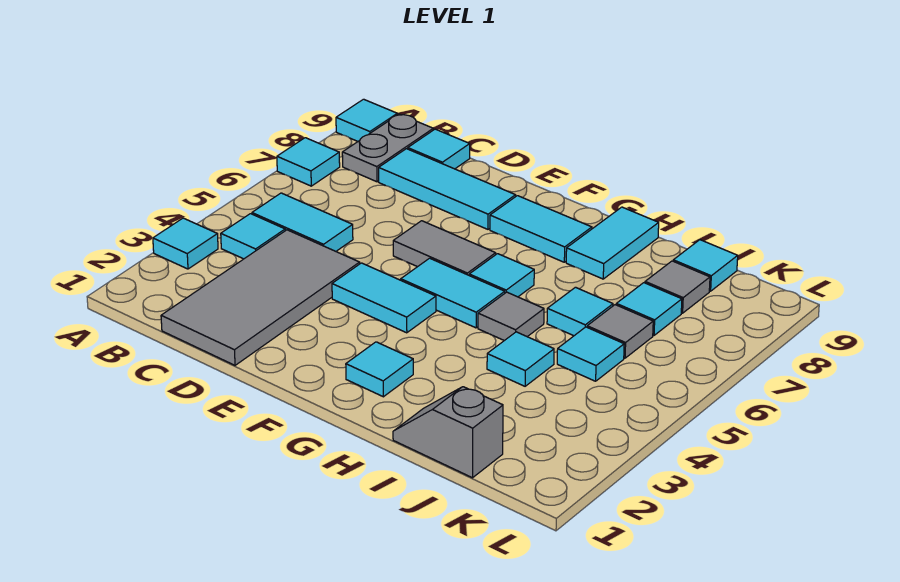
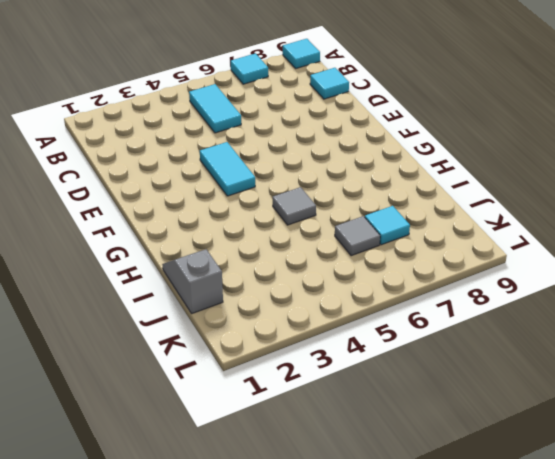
none -> cyan tile A3 level 1
none -> cyan tile B4 level 1
none -> grey plate B8:B9 level 1

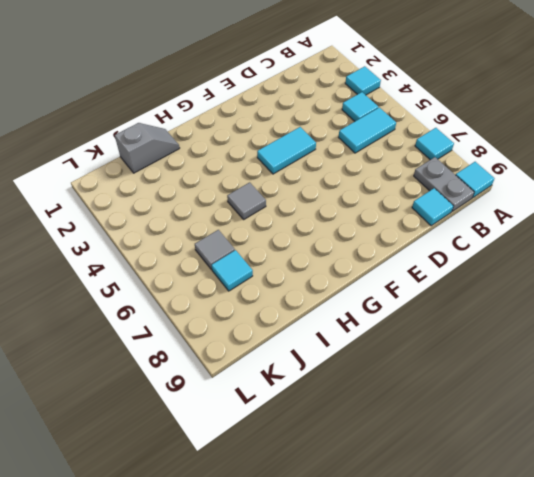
none -> grey tile C1:D4 level 1
none -> cyan tile C8:E8 level 1
none -> grey tile E6:F6 level 1

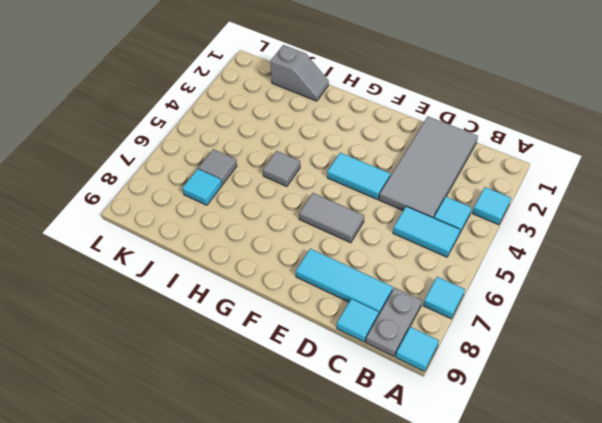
none -> cyan tile F5:G5 level 1
none -> cyan tile F8:G8 level 1
none -> cyan tile G2 level 1

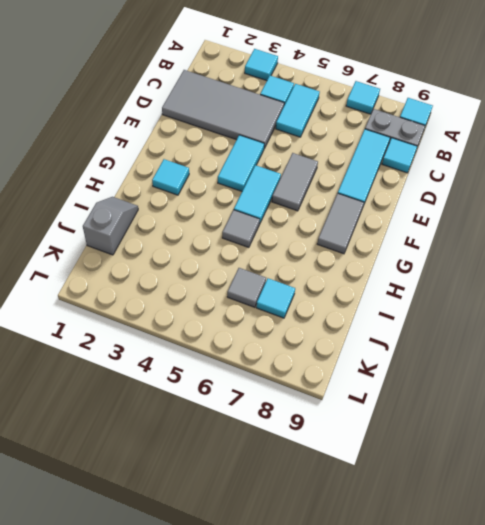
grey tile F8:G8 level 1 -> cyan tile F8:G8 level 1
none -> cyan tile G6 level 1
none -> cyan tile H8:H9 level 1
none -> cyan tile I4 level 1

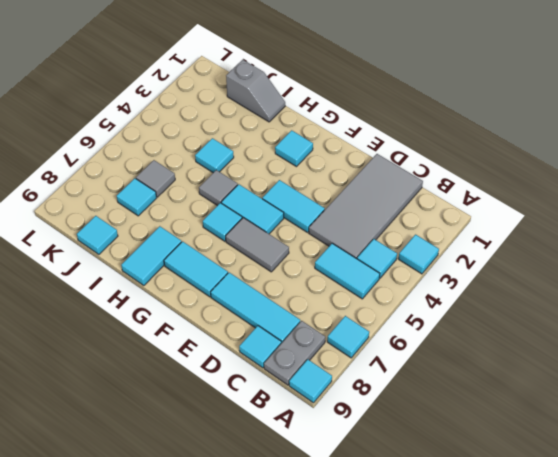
none -> cyan tile I6 level 1
none -> cyan tile J5 level 1
none -> grey tile J8 level 1

